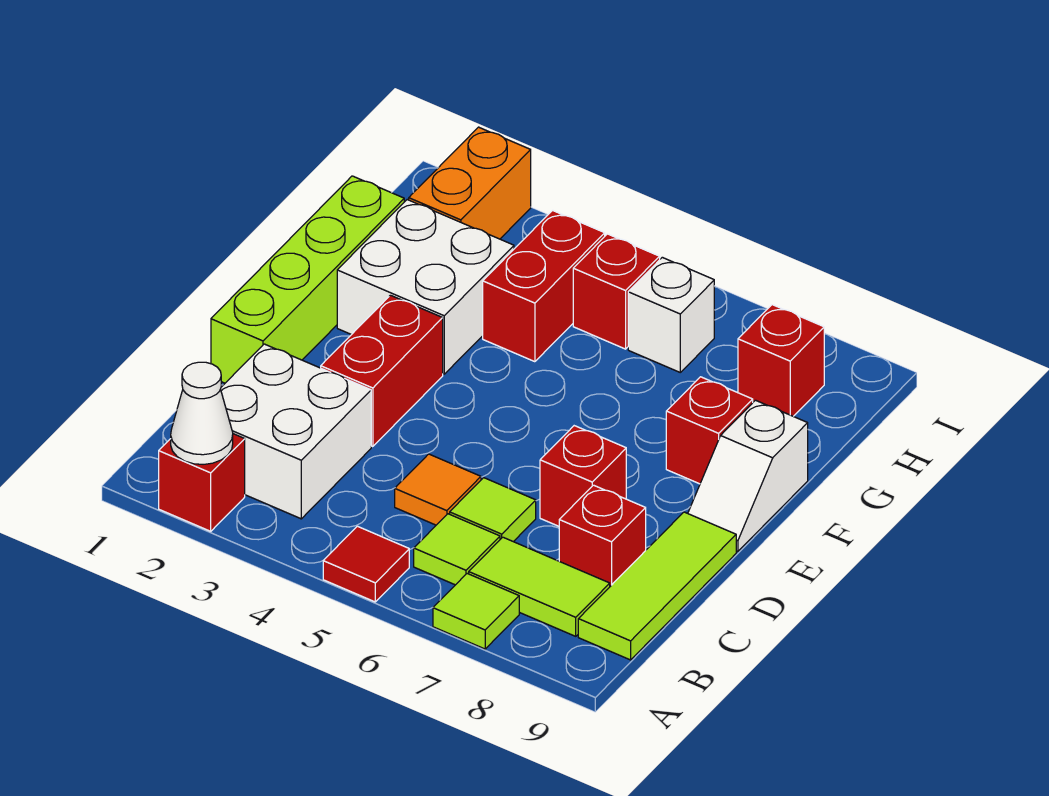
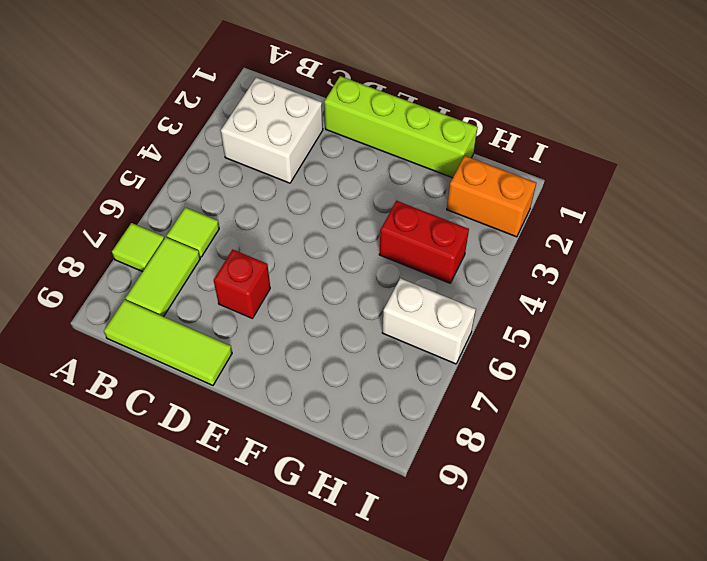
white brick H6:I6 level 1 -> white brick H6 level 1
none -> red brick A2 level 1
none -> red tile A5 level 1
none -> orange tile C5 level 1

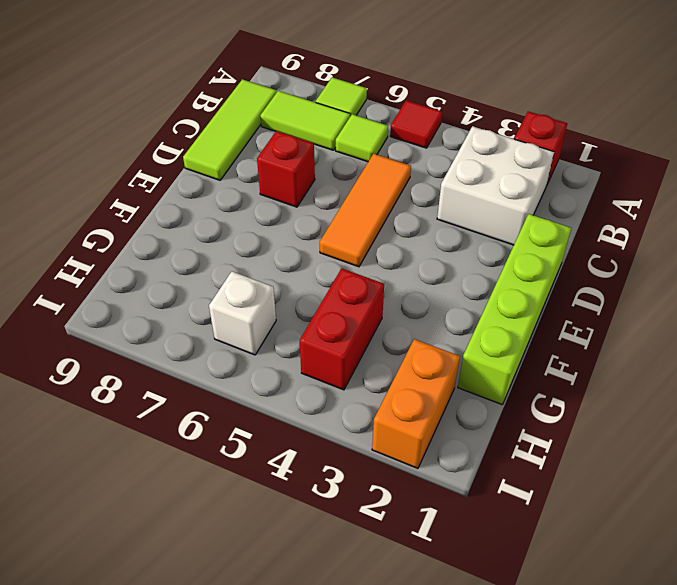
orange tile C5:E5 level 1 -> orange tile C5 level 1
none -> lime tile C6 level 1
none -> red brick C8 level 1
none -> red brick D3:E3 level 1

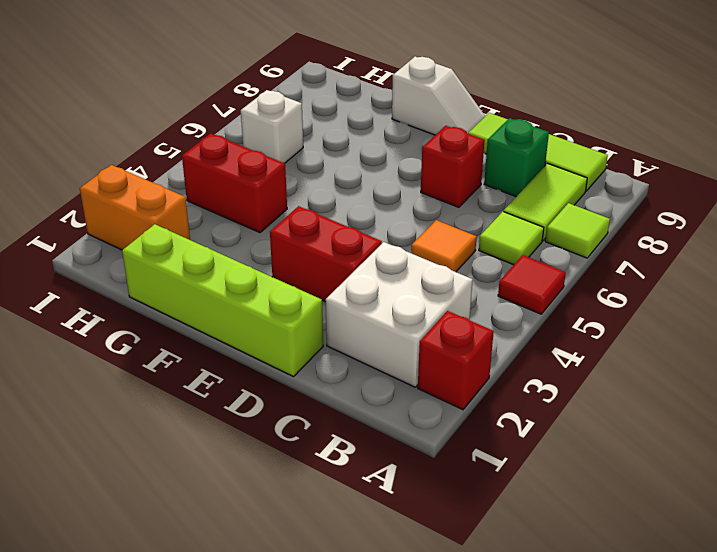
green brick C8 level 1 -> red brick C8 level 1
none -> lime tile C6 level 1
none -> white brick F2:G3 level 1
none -> red brick F8 level 1

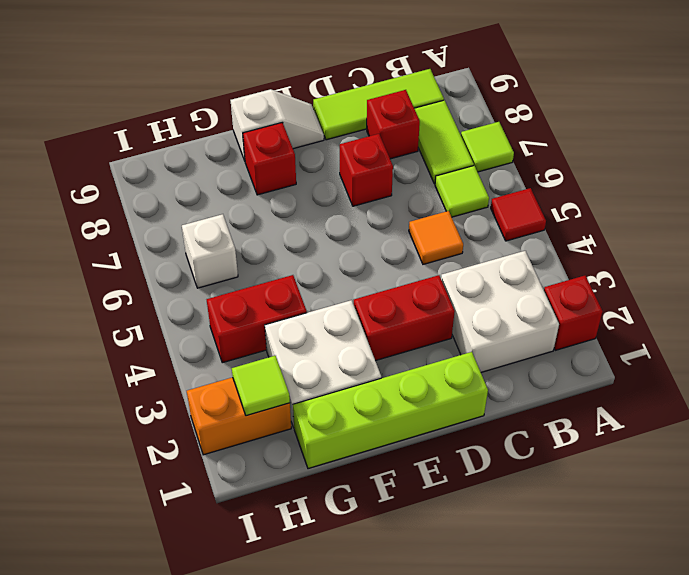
lime tile H2 level 2 -> lime tile C6 level 1
none -> red brick H5 level 1
none -> red brick H8 level 1
none -> white cone A2 level 2

